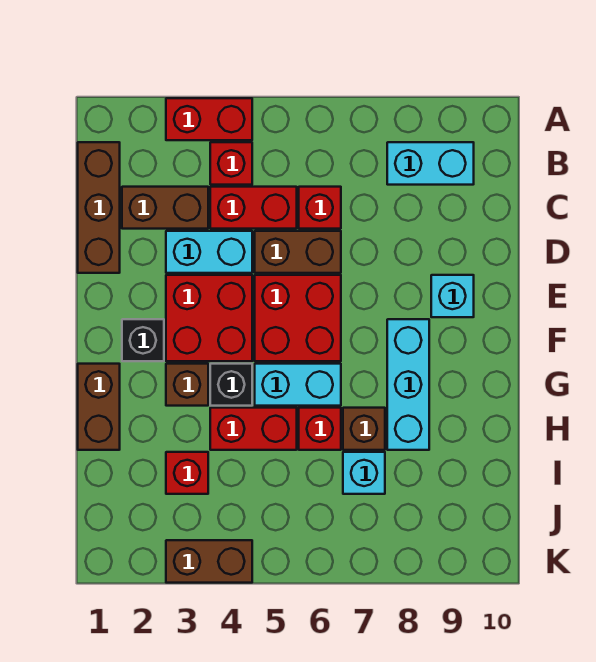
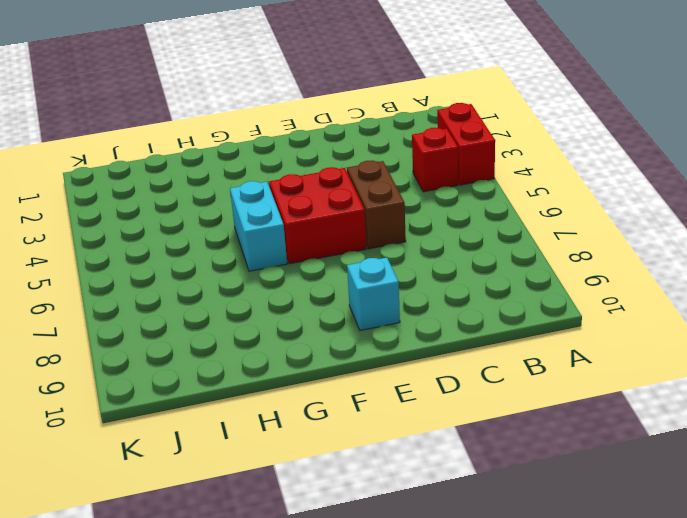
none -> brown brick B1:D1 level 1
none -> cyan brick B8:B9 level 1
none -> brown brick C2:C3 level 1

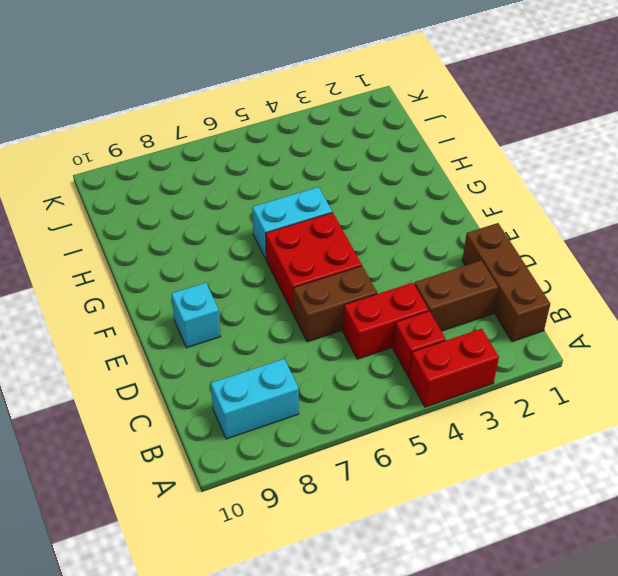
none -> red brick C6 level 1
none -> cyan brick D3:D4 level 1
none -> red brick E3:F4 level 1

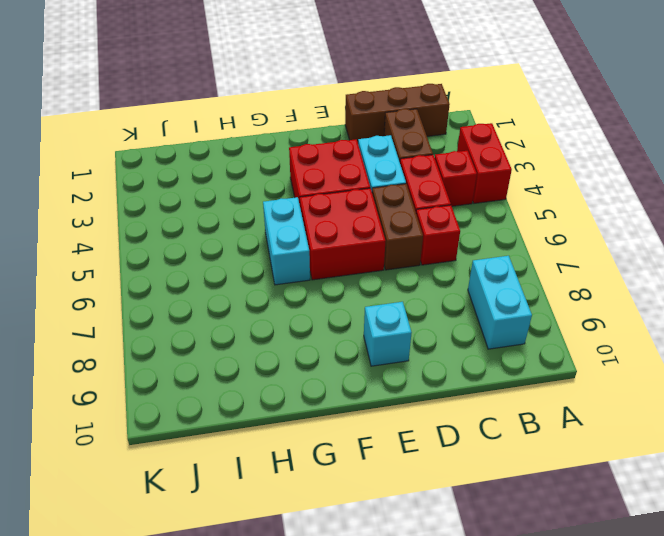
none -> black brick F2 level 1
none -> cyan brick F8:H8 level 1
none -> brown brick G1:H1 level 1

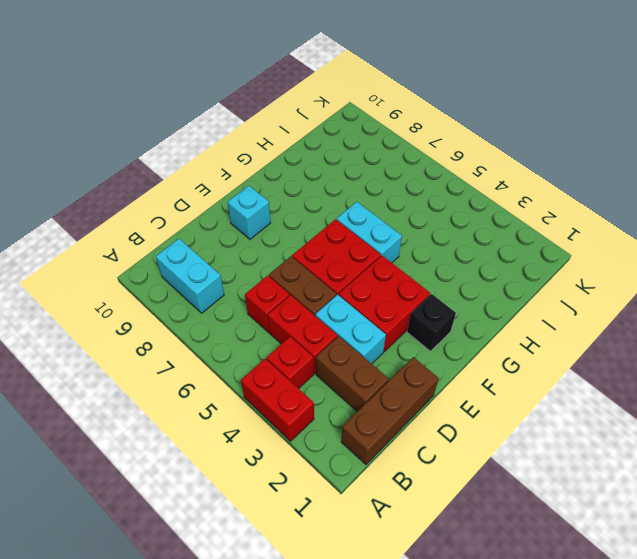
none -> cyan brick F8:H8 level 1
none -> brown brick G1:H1 level 1
none -> brown brick G3 level 1

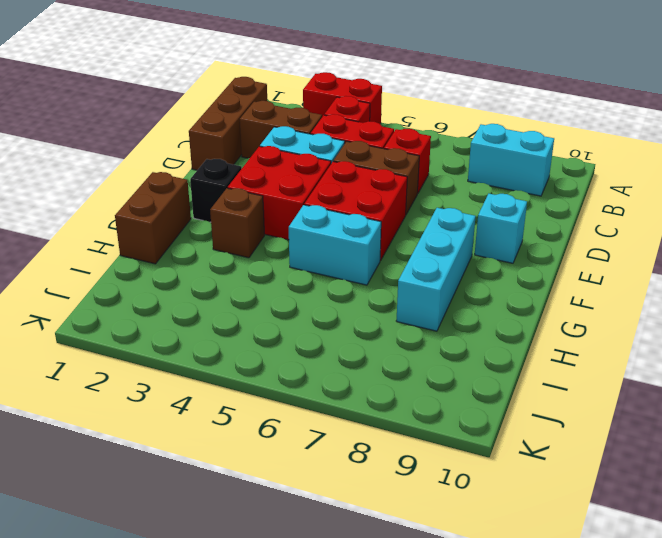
none -> black brick G4 level 1
none -> red brick H4:H5 level 1
none -> red brick H6 level 1

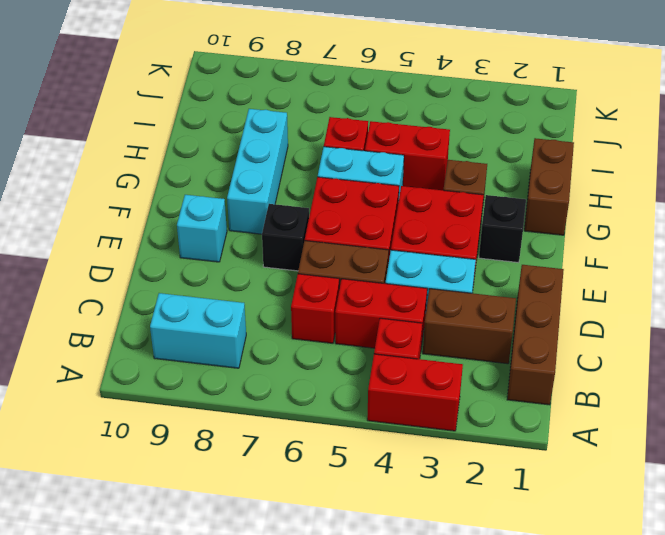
black brick E7 level 1 -> black brick G4 level 1
none -> brown brick H7 level 1
none -> red brick I3 level 1
none -> cyan brick I7 level 1

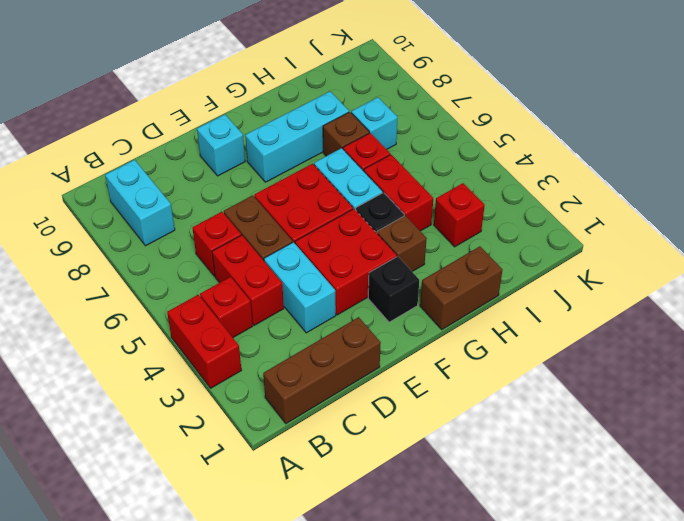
none -> brown brick C2:C3 level 1
none -> brown brick K3:K4 level 1

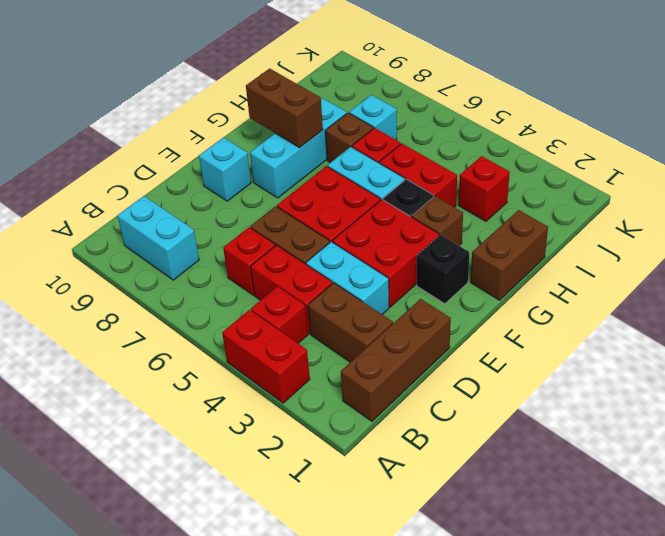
brown brick G8:G9 level 2 -> brown brick K3:K4 level 1

